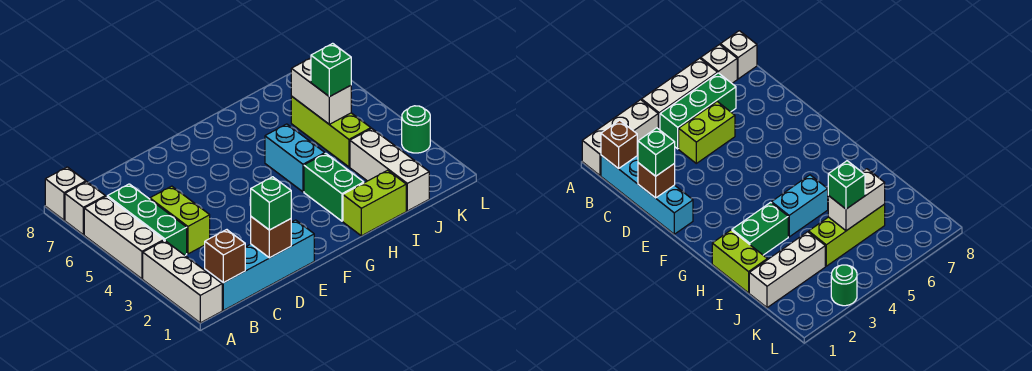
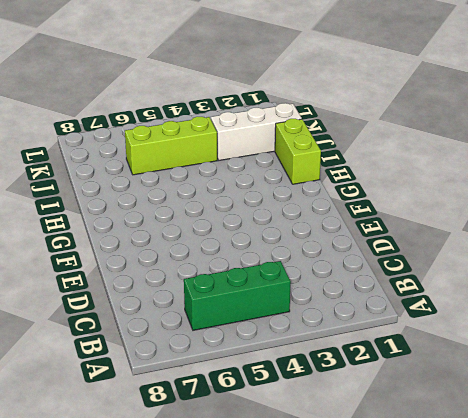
none -> white brick A1:A3 level 1
none -> white brick A4:A6 level 1
none -> white brick A7 level 1

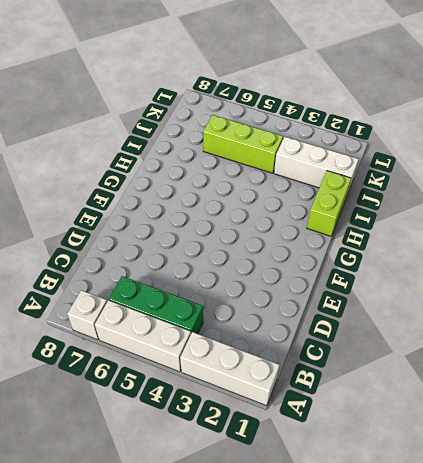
none -> white brick A8 level 1
none -> cyan brick B1:E1 level 1
none -> lime brick C4:C5 level 1

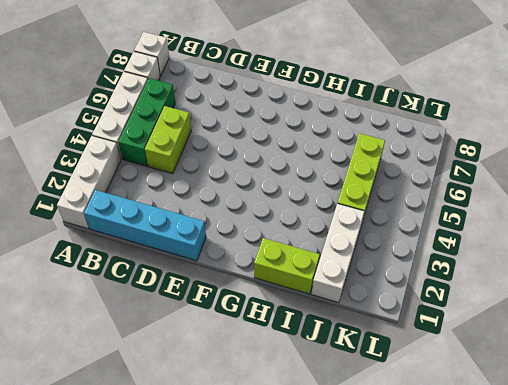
none -> green brick H2:H3 level 1
none -> cyan brick H4:H5 level 1
none -> green round brick L3 level 1

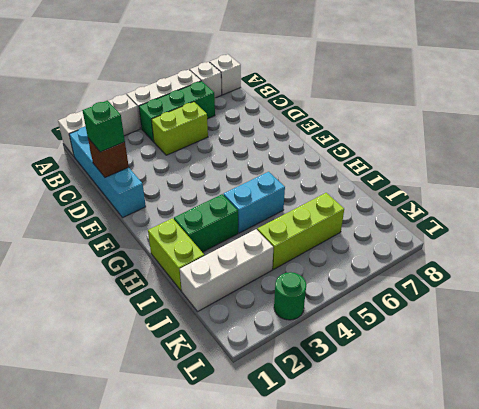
none -> brown brick B1 level 2
none -> white brick J5:J6 level 2
none -> green brick J5 level 3

